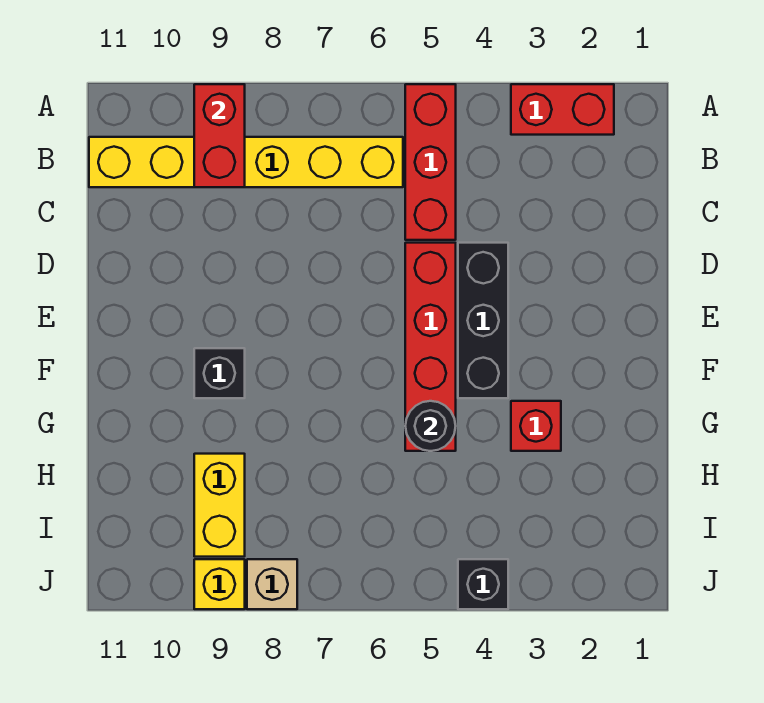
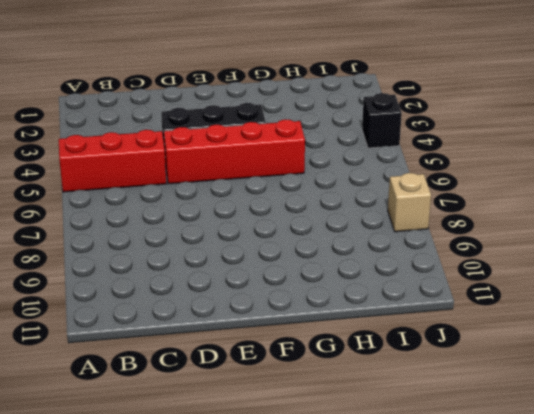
none -> red brick A2:A3 level 1
none -> yellow brick B6:B11 level 1
none -> black brick F9 level 1

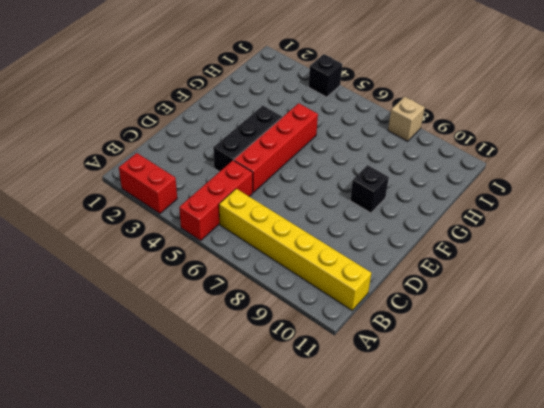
none -> red brick G3 level 1
none -> yellow brick H9:I9 level 1
none -> yellow brick J9 level 1

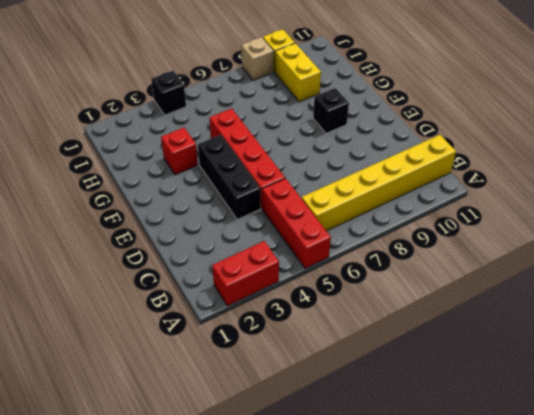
none -> red brick A9:B9 level 2
none -> black round brick G5 level 2

